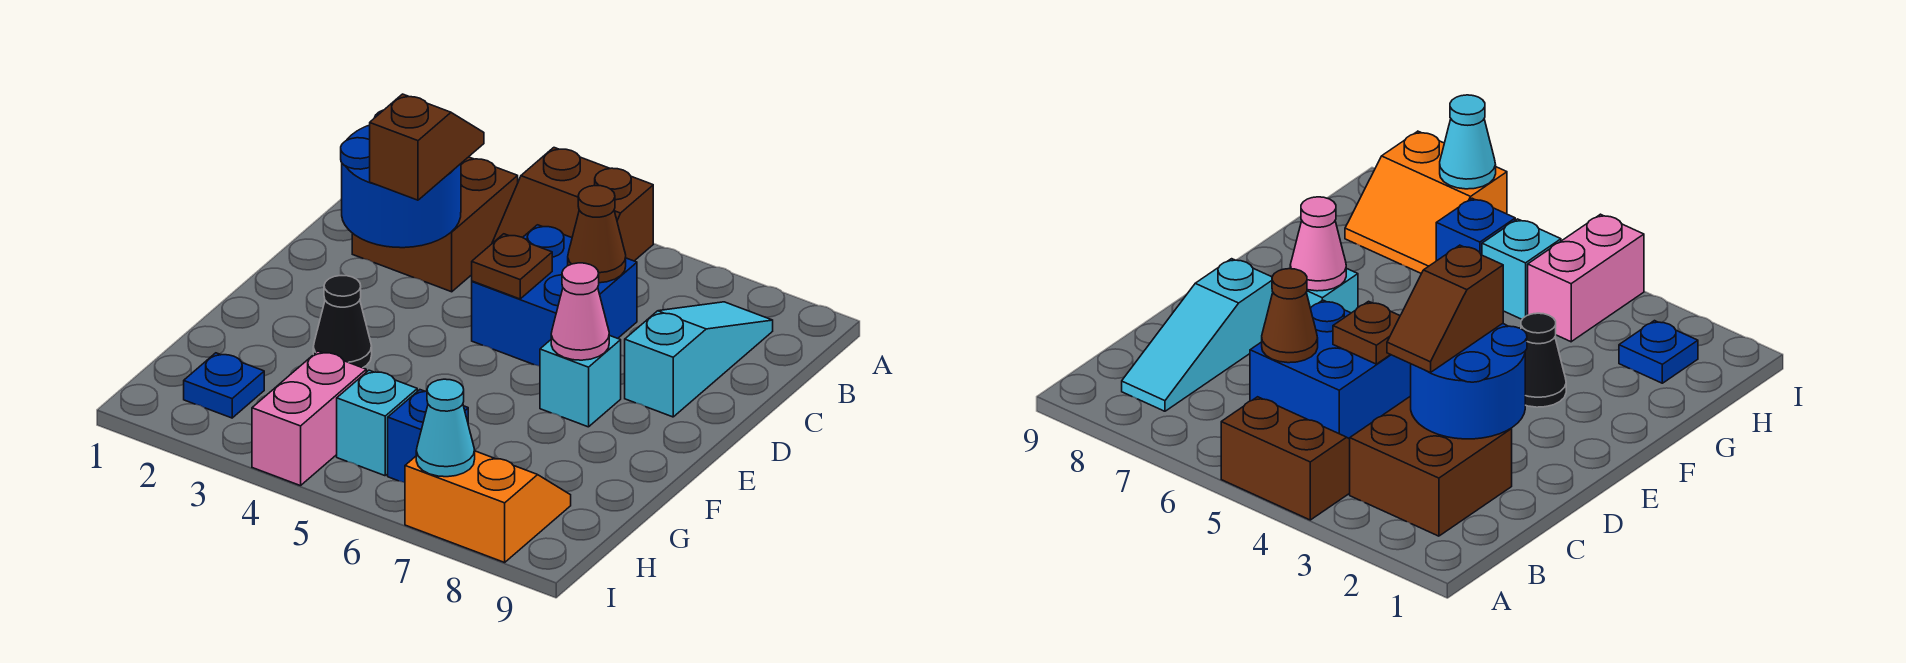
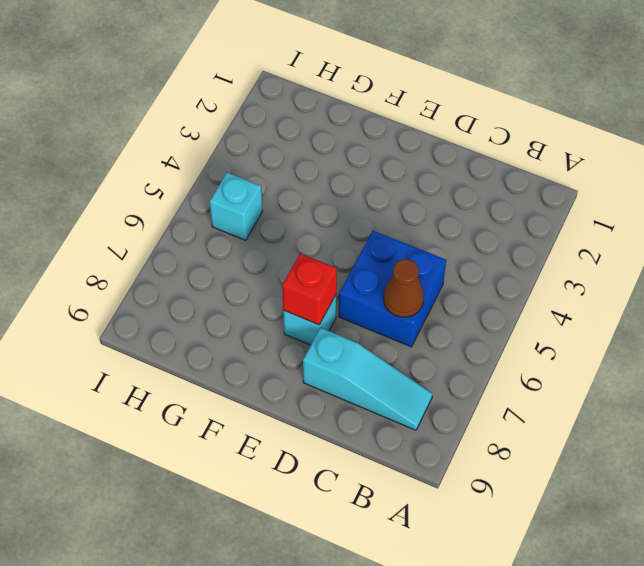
red brick E7 level 2 -> pink cone E7 level 2
none -> brown slope A4:B5 level 1 top A
none -> brown brick B2:C3 level 1
none -> black cone F3 level 1

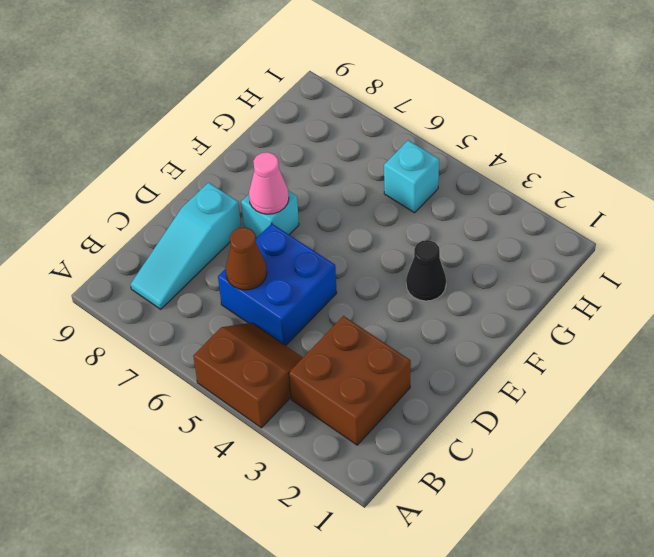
none -> blue plate H2 level 1
none -> pink brick H4:I4 level 1
none -> blue brick H6 level 1

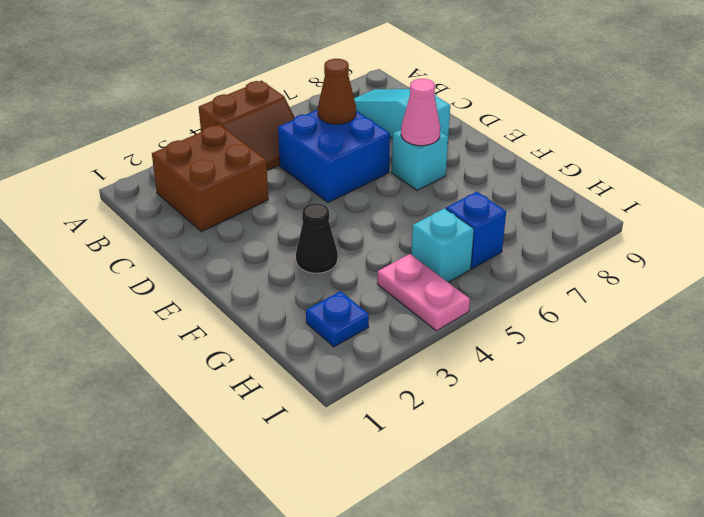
pink plate H4:I4 level 1 -> pink brick H4:I4 level 1
none -> orange slope H7:I8 level 1 top I
none -> blue round brick C2:D3 level 2
none -> brown plate D5 level 2

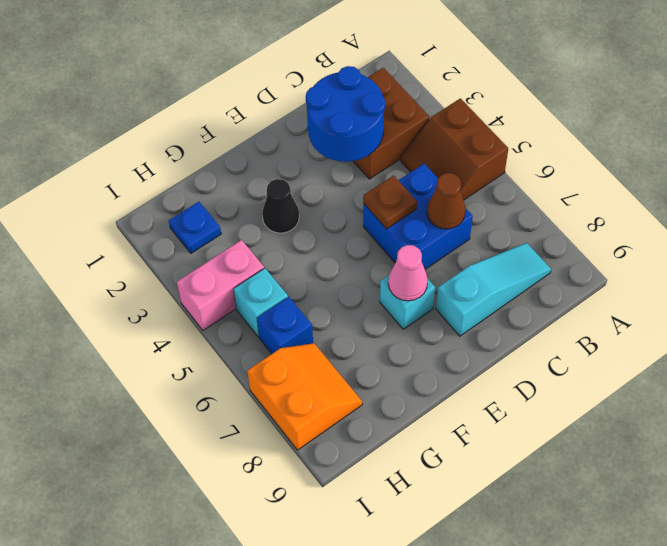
none -> cyan cone I7 level 2
none -> brown slope C3:D3 level 3 top D

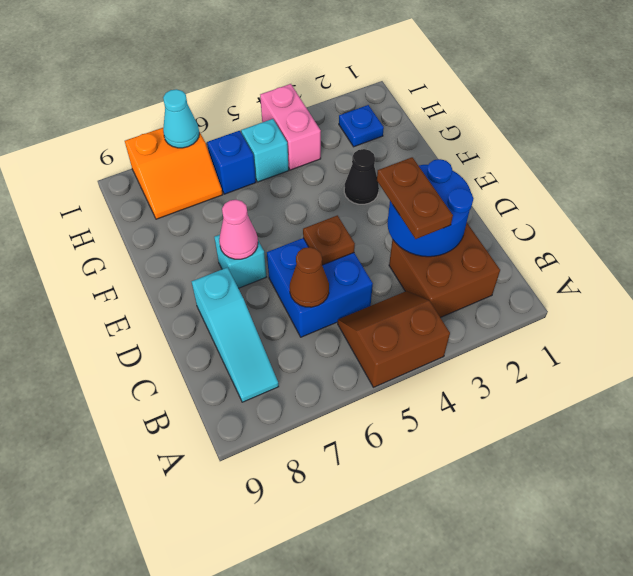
brown plate C3:D3 level 3 -> brown slope C3:D3 level 3 top D

